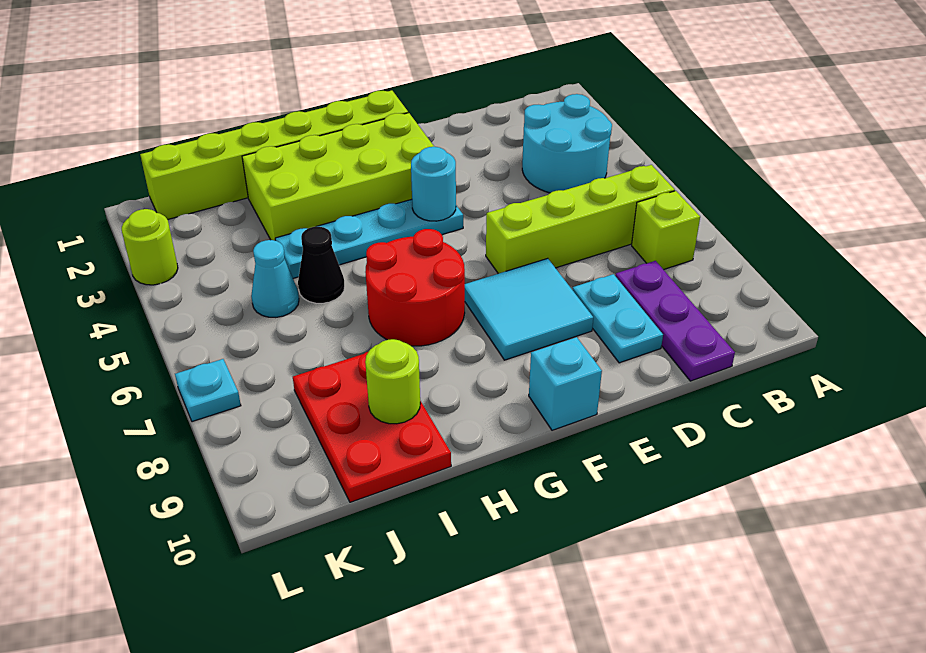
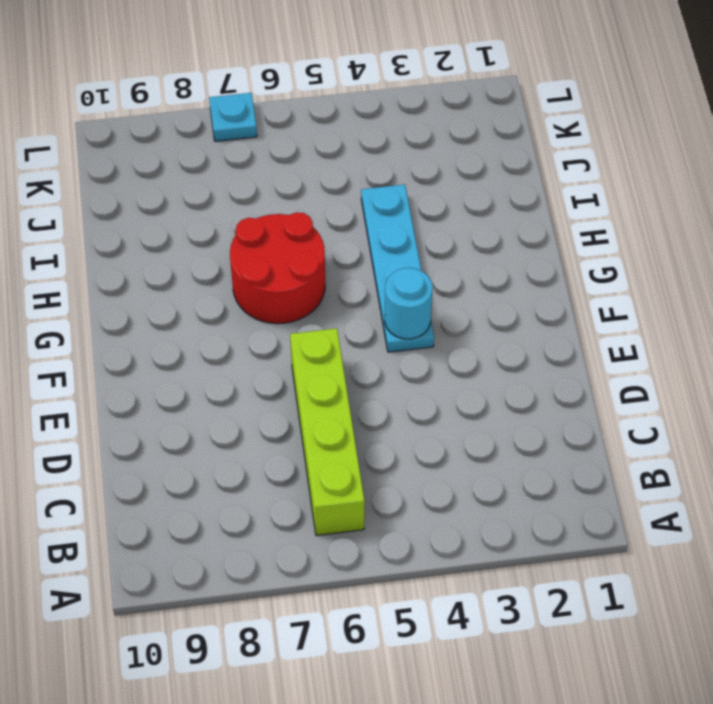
none -> cyan round brick B3:C4 level 1
none -> lime brick B7 level 1
none -> purple plate C8:C10 level 1

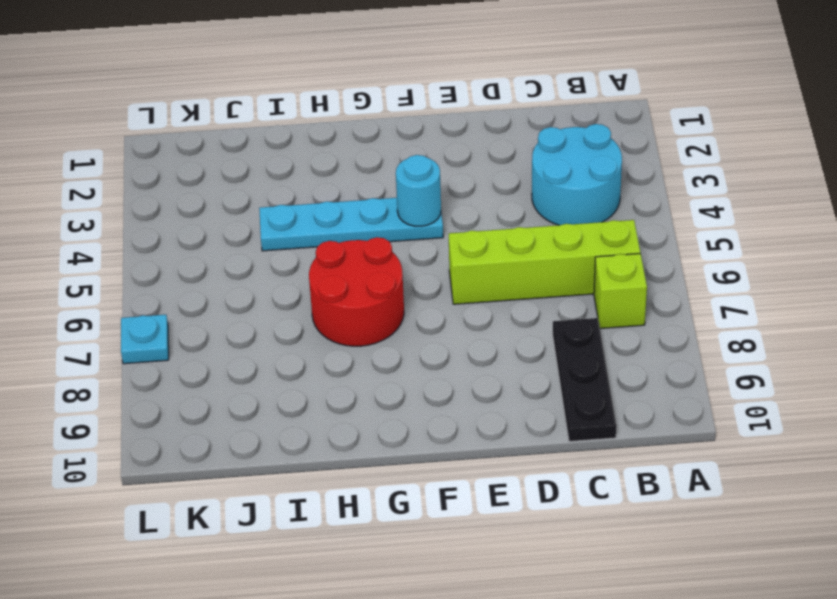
black plate C8:C10 level 1 -> purple plate C8:C10 level 1
none -> cyan plate D8:D9 level 1
none -> cyan tile E7:F8 level 1
none -> lime brick F1:K1 level 1

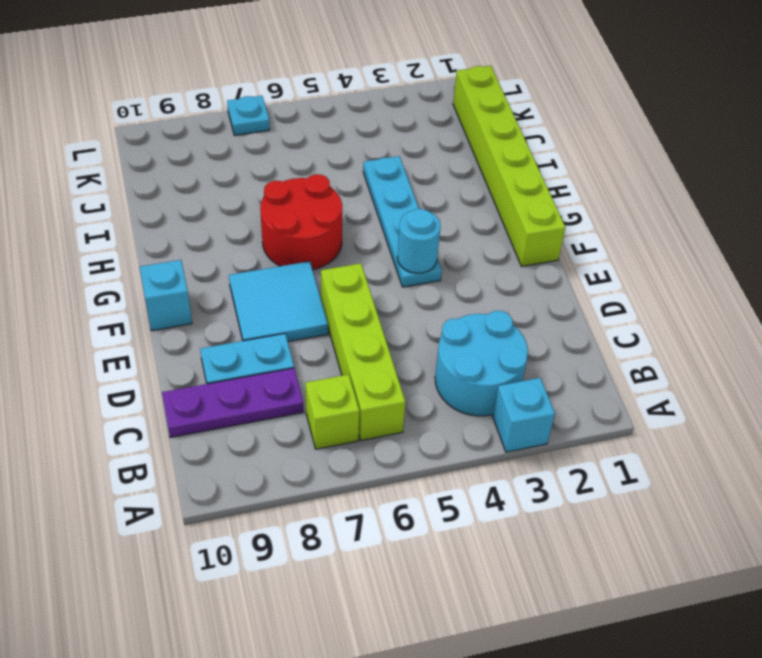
cyan brick A3 level 1 -> none
none -> lime brick F2:I3 level 1
none -> black cone I5 level 1
none -> red plate I8:J10 level 1

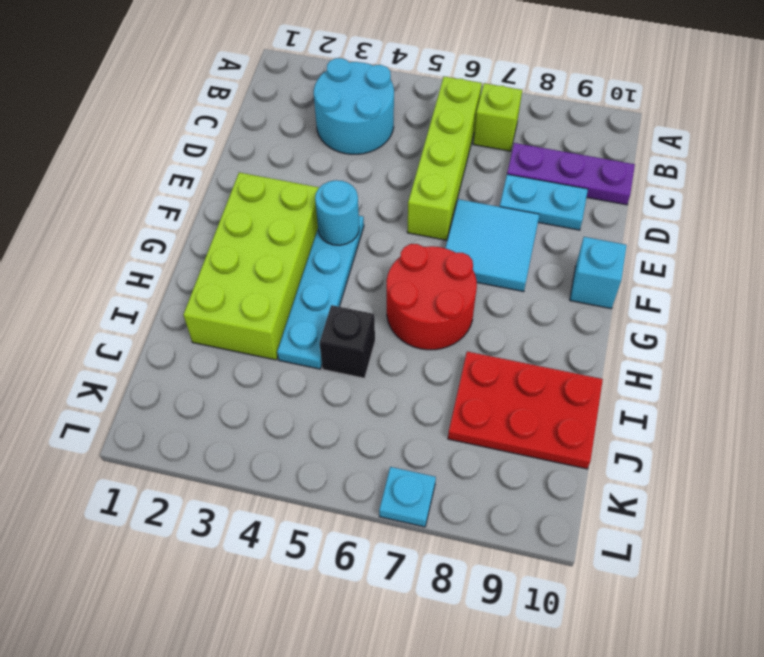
black brick I5 level 1 -> black cone I5 level 1
none -> lime brick F1:K1 level 1
none -> cyan cone J5 level 1
none -> lime round brick L3 level 1

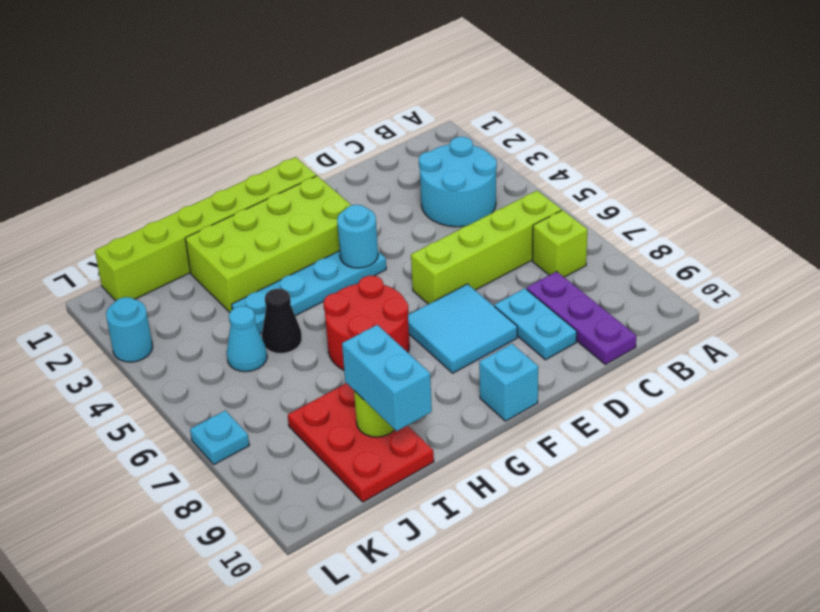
cyan brick I9:I10 level 3 -> none
cyan round brick L3 level 1 -> lime round brick L3 level 1

